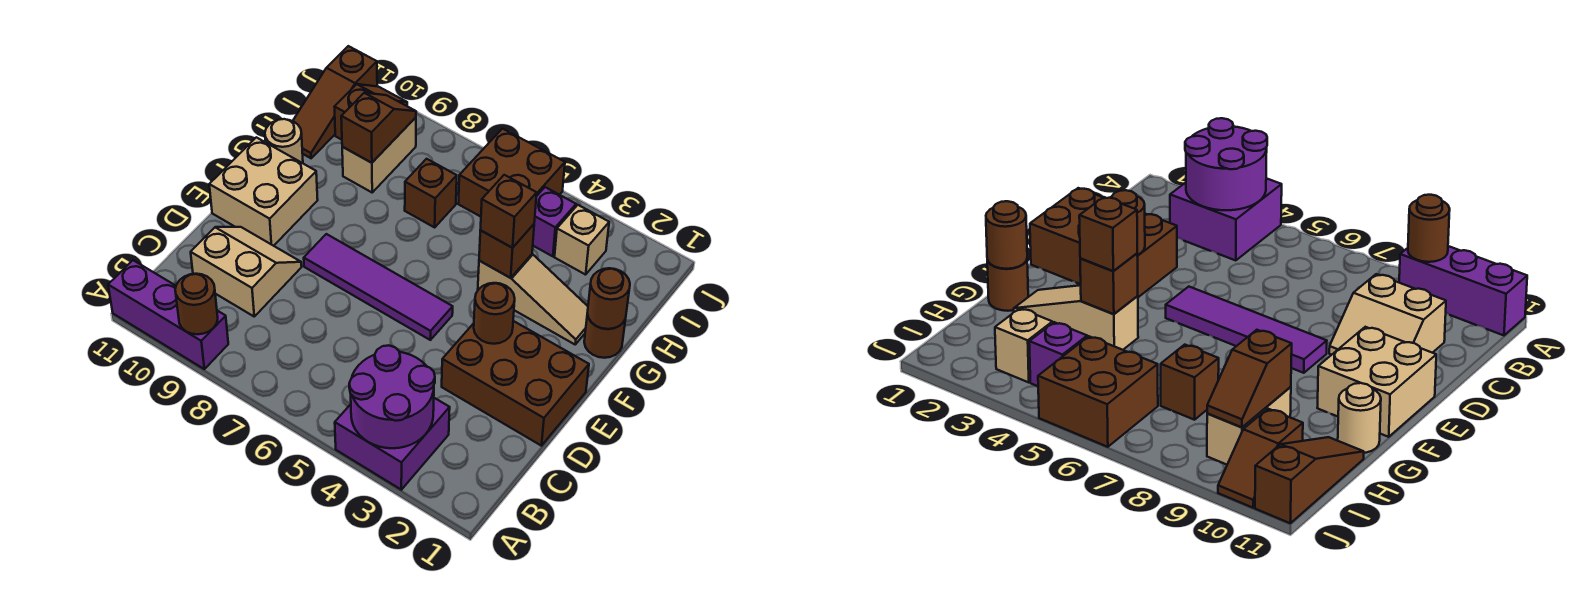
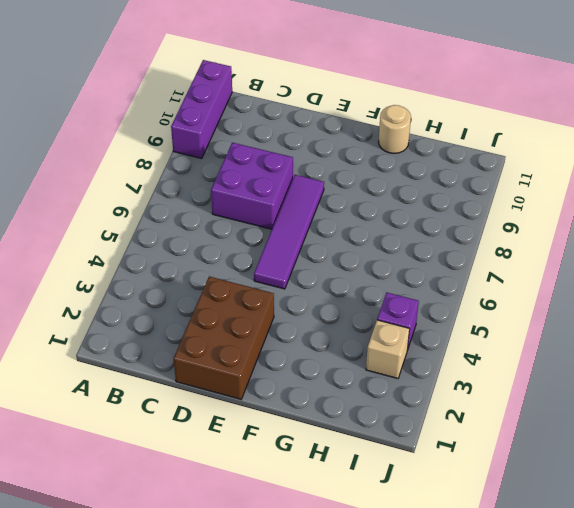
purple brick C7:D8 level 1 -> purple brick A3:B4 level 1
none -> tan slope C9:D10 level 1 top C
none -> tan brick E10:F11 level 1
none -> brown round brick G1 level 1

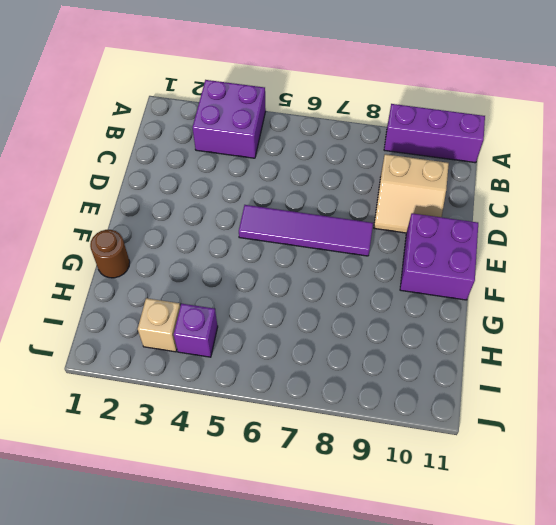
purple brick E10:F11 level 1 -> tan brick E10:F11 level 1
none -> brown brick D1:E3 level 1
none -> tan slope G2:G4 level 1 top 4
none -> tan round brick G11 level 1

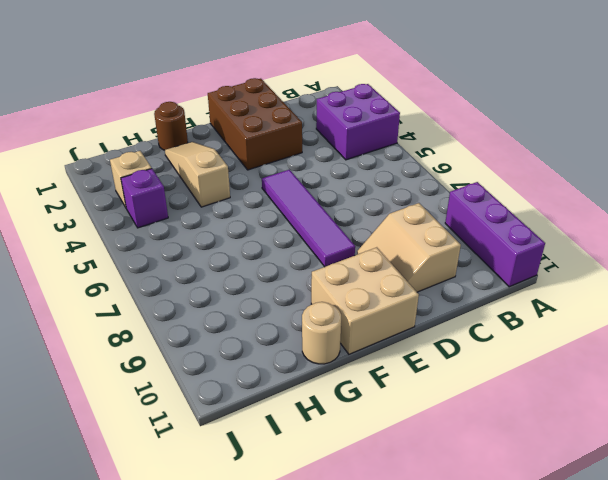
none -> brown brick H7 level 1
none -> tan brick H9:I9 level 1
none -> brown slope H11:J11 level 1 top J

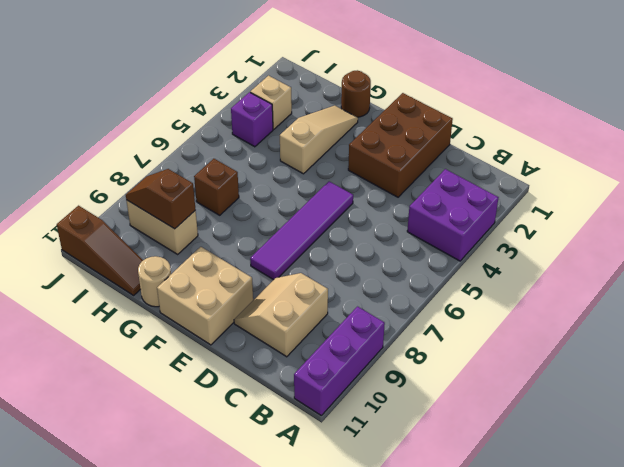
none -> brown brick I5:J6 level 1
none -> brown slope I10:J10 level 1 top I
none -> purple round brick A3:B4 level 2

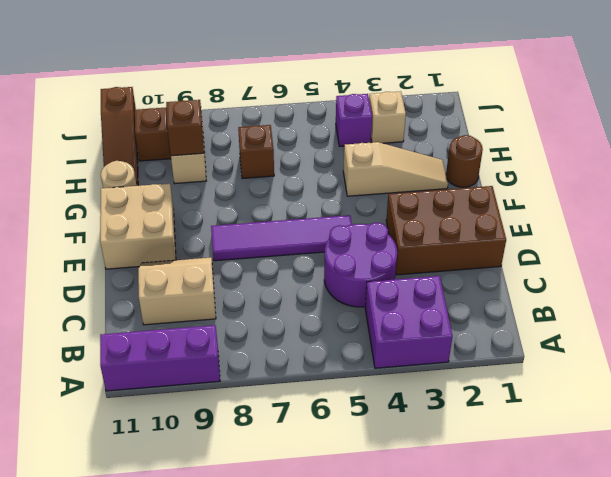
purple round brick C4:D5 level 1 -> purple round brick A3:B4 level 2
none -> brown brick I5:J6 level 1
none -> brown round brick A9 level 2
none -> brown round brick E3 level 2

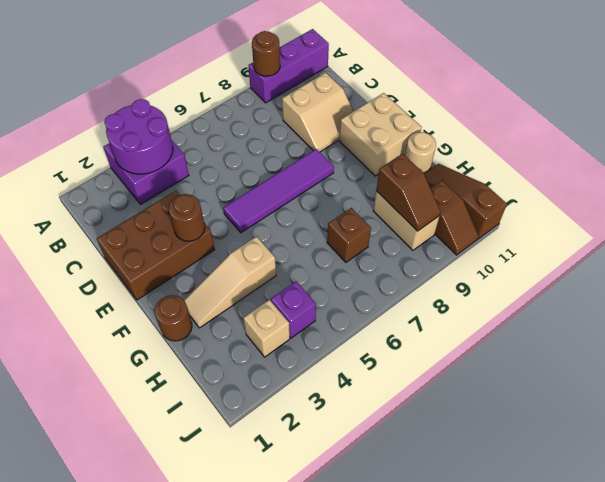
none -> brown brick I5:J6 level 1
none -> brown round brick G1 level 2
none -> brown brick G4 level 2

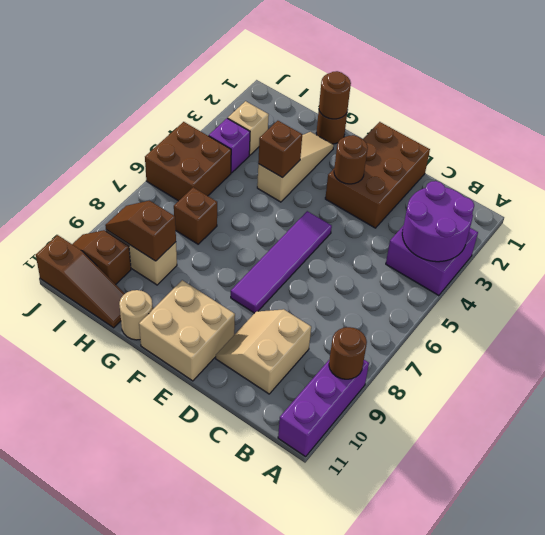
none -> brown brick G4 level 3

